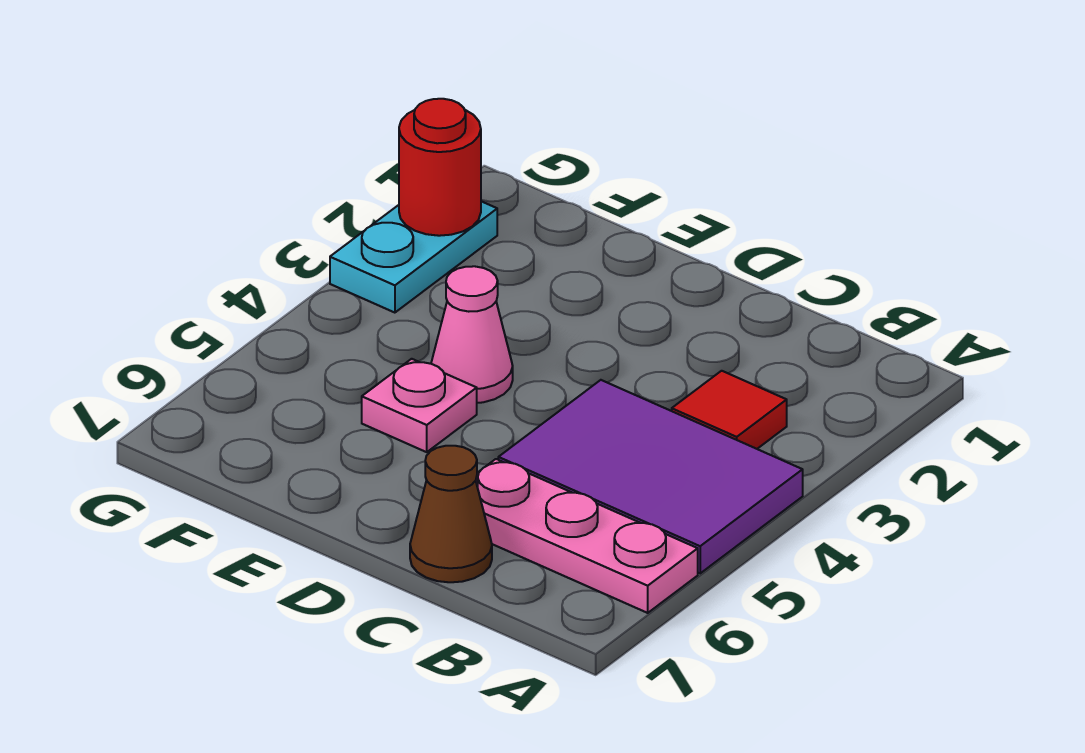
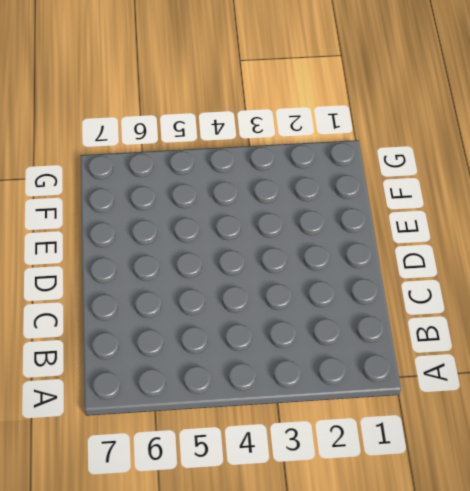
none -> purple tile A4:C5 level 1
none -> pink plate A6:C6 level 1

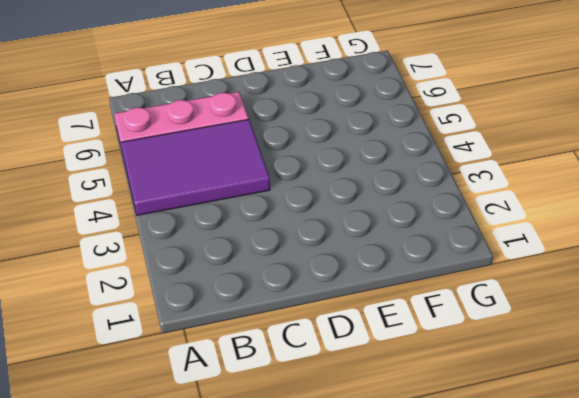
none -> red tile B3 level 1
none -> brown cone C7 level 1

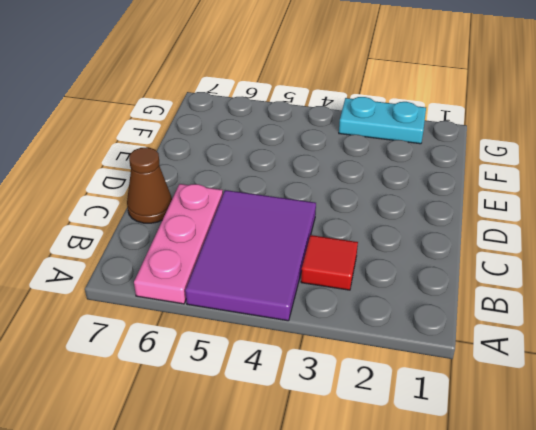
none -> pink cone E4 level 1
none -> pink plate E5 level 1

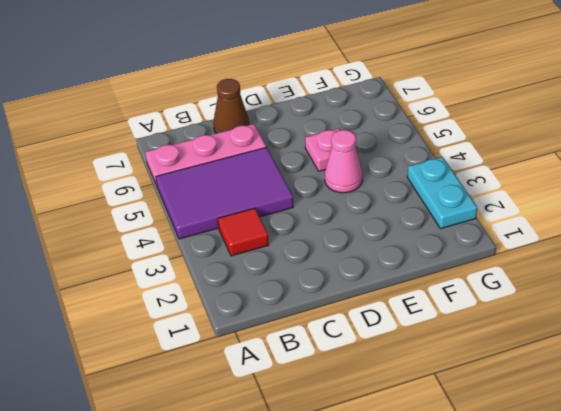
none -> red round brick G2 level 2

